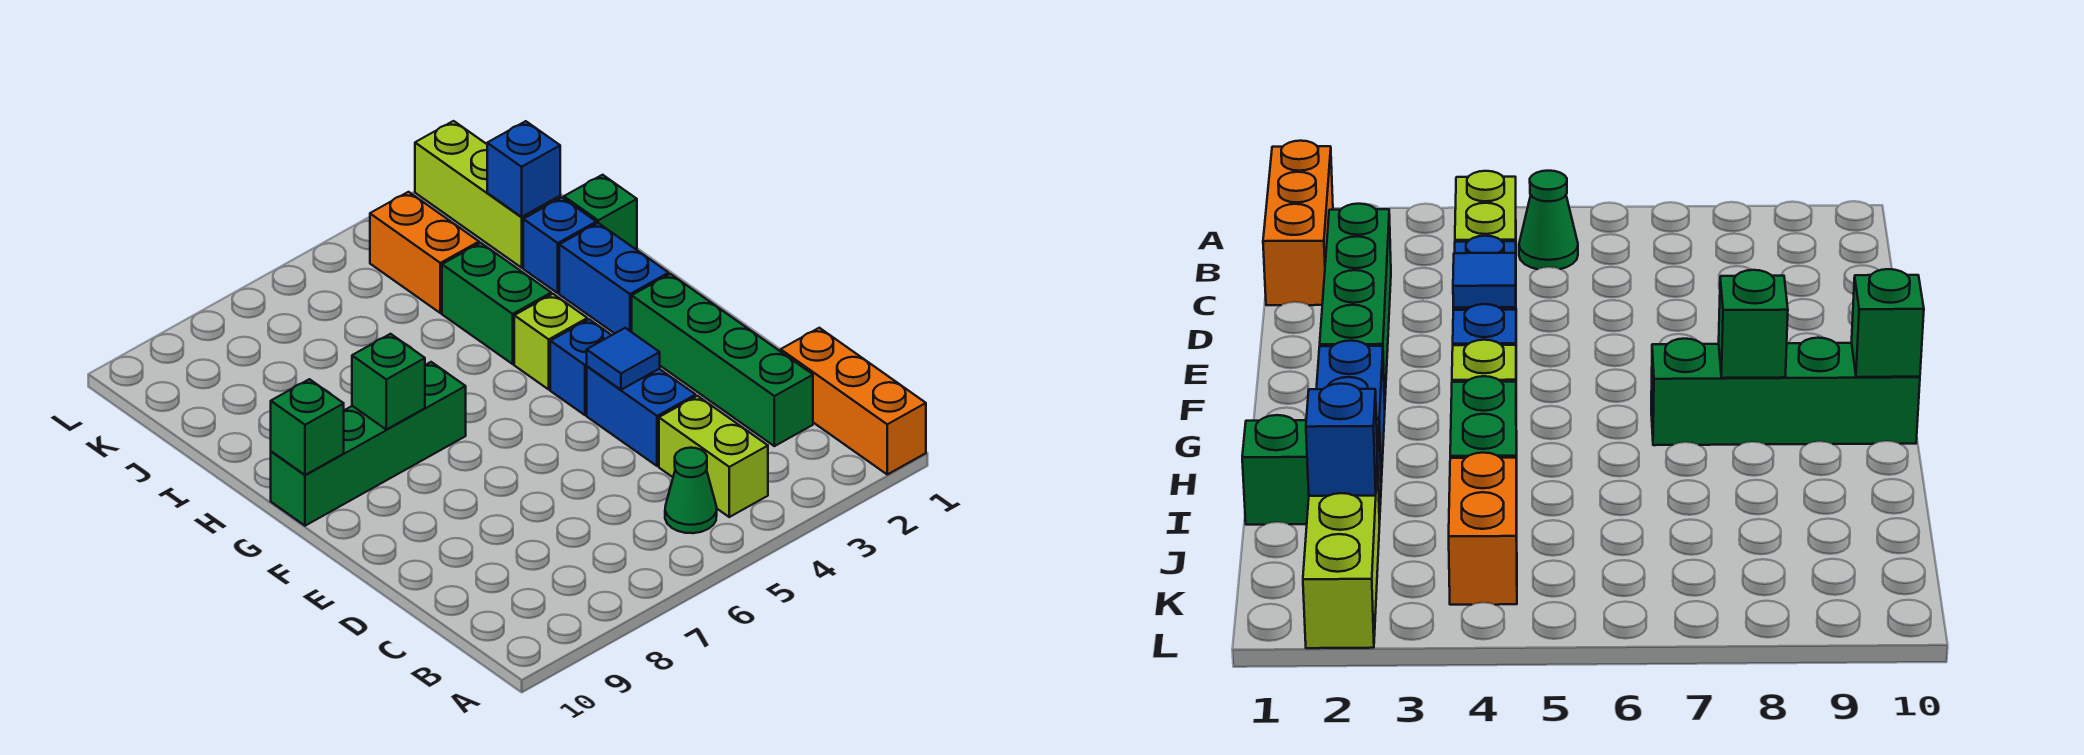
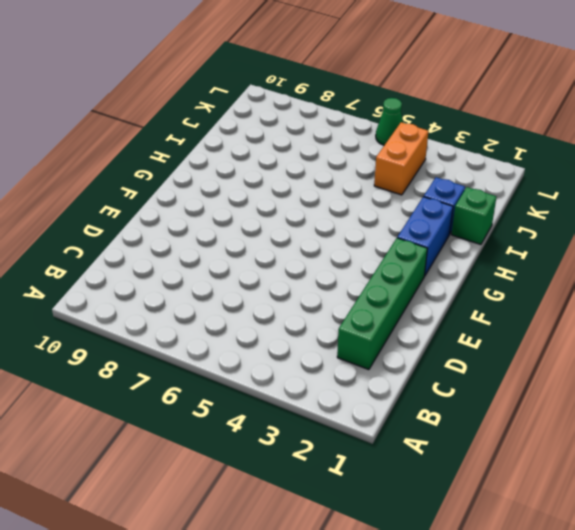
green cone L5 level 1 -> green cone B5 level 1
none -> orange brick A1:C1 level 1
none -> lime brick B4:C4 level 1
none -> blue brick D4:E4 level 1

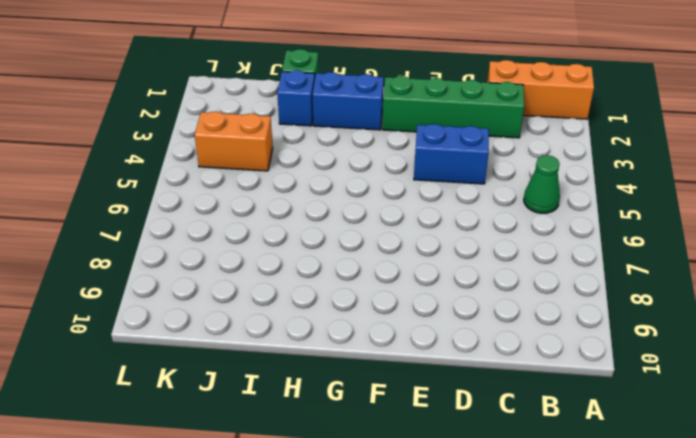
none -> lime brick B4:C4 level 1
none -> blue brick F4 level 1
none -> lime brick G4 level 1

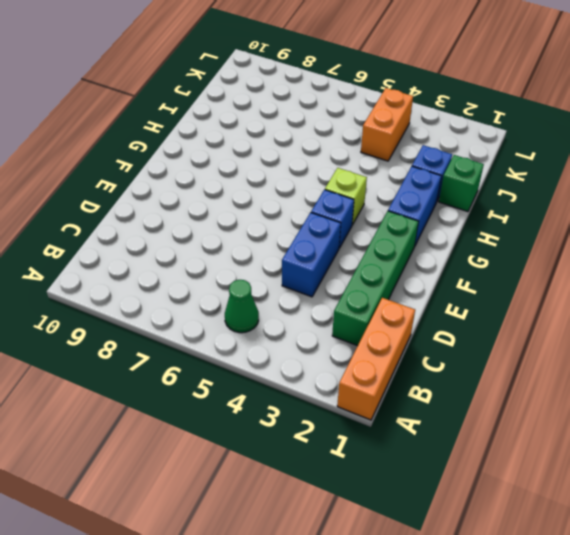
none -> lime brick B4:C4 level 1
none -> green brick G7:G10 level 1
none -> green brick H4:I4 level 1

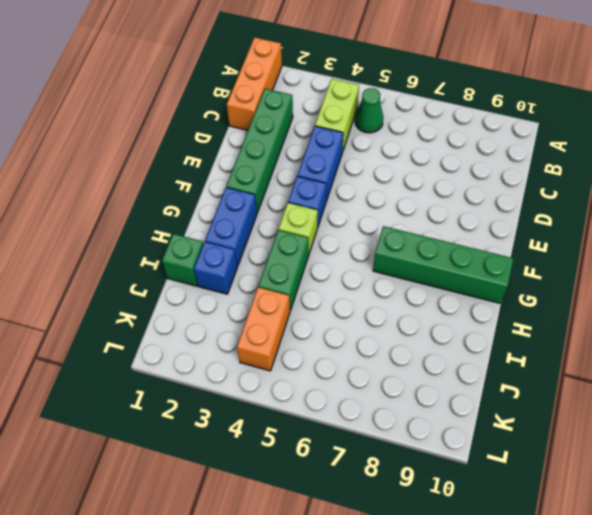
none -> lime brick J2:L2 level 1
none -> blue tile E4 level 2
none -> green brick G8 level 2

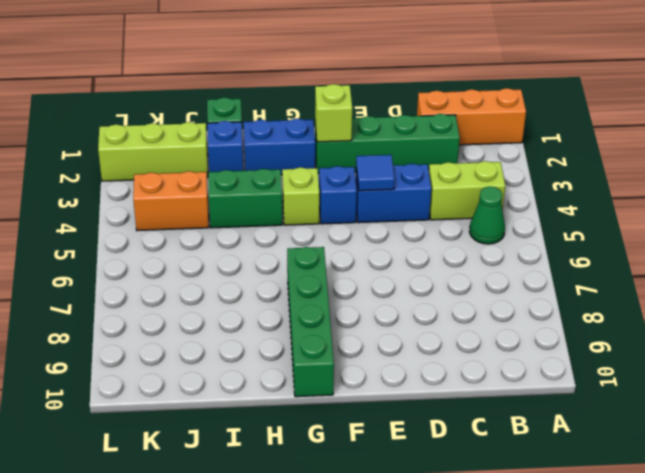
lime brick F2 level 2 -> none
none -> green brick G8 level 2
none -> green brick G10 level 2
none -> blue brick J2 level 2

